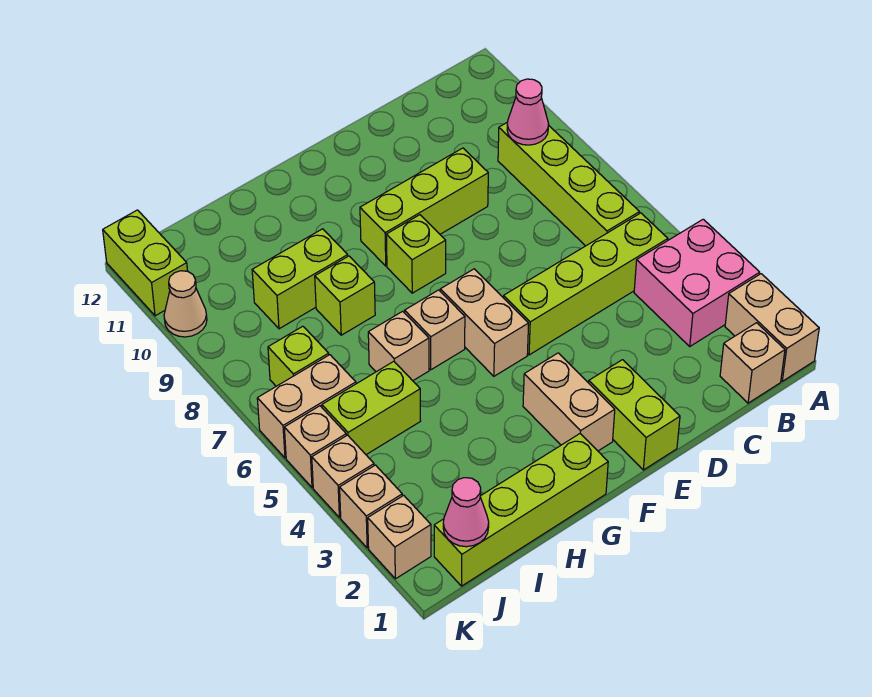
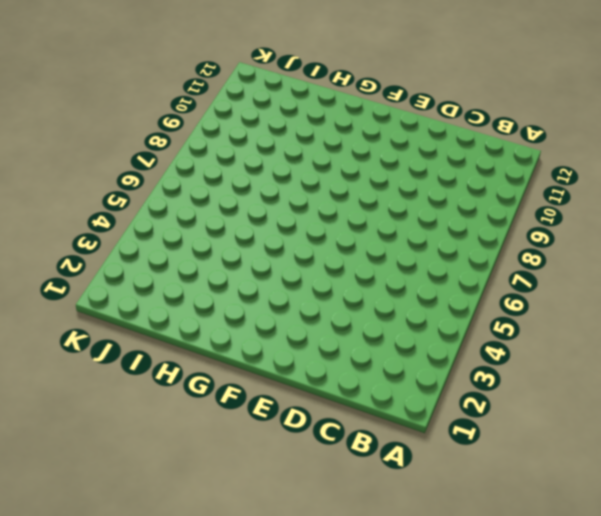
none -> tan brick A1:A2 level 1
none -> pink brick A3:B4 level 1
none -> tan brick B1 level 1

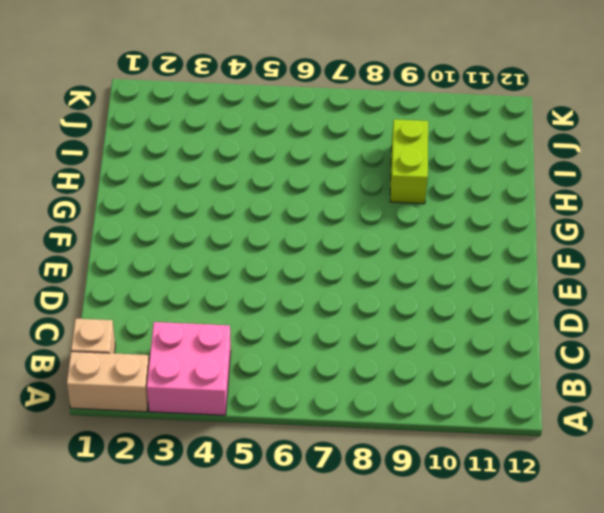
none -> lime brick B5:E5 level 1
none -> lime brick B6:B9 level 1
none -> lime brick D9:F9 level 1

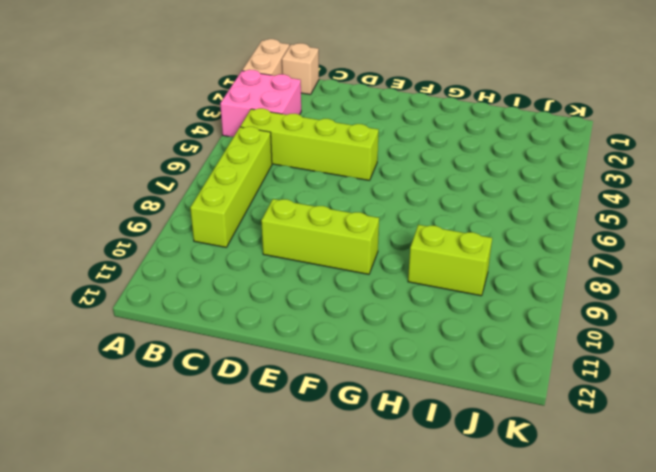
none -> lime brick E1:E2 level 1
none -> tan brick F2:F3 level 1
none -> tan brick F5:F6 level 1

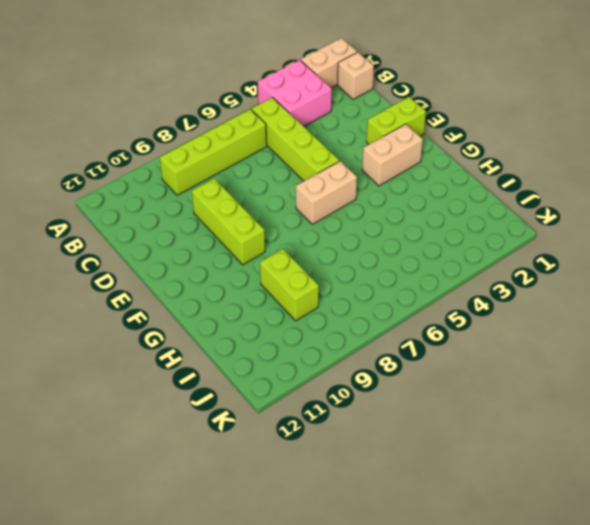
none -> lime brick F8 level 1
none -> lime brick G1:J1 level 1
none -> tan brick G6 level 1

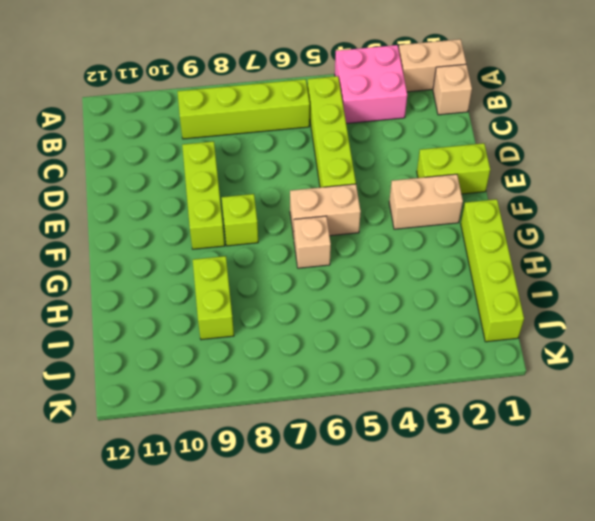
none -> tan brick H6 level 1
none -> lime brick H8 level 1
none -> lime brick I5:J5 level 1

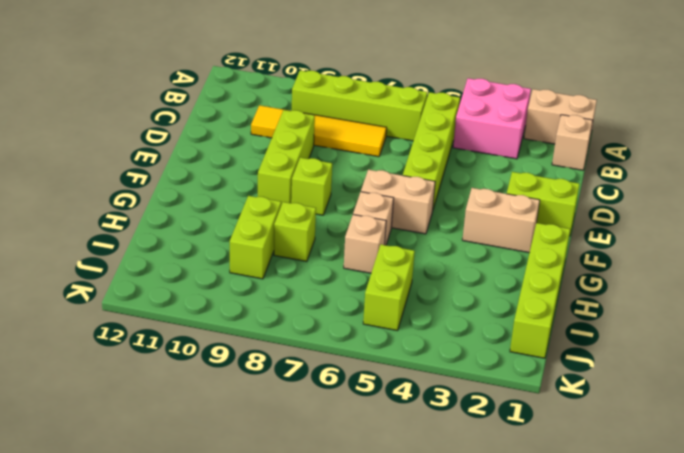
yellow tile C7:C10 level 1 -> none
none -> tan brick J6:K6 level 1
none -> lime brick J7 level 1
none -> tan brick K2 level 1

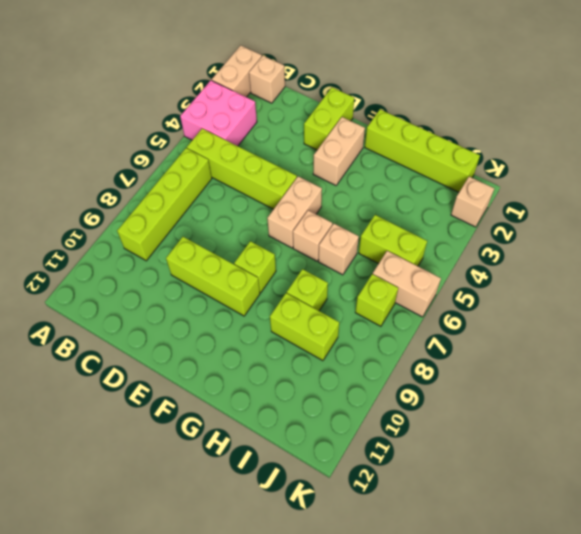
none -> tan brick K3 level 1
none -> tan brick K4 level 1
none -> tan brick K5 level 1

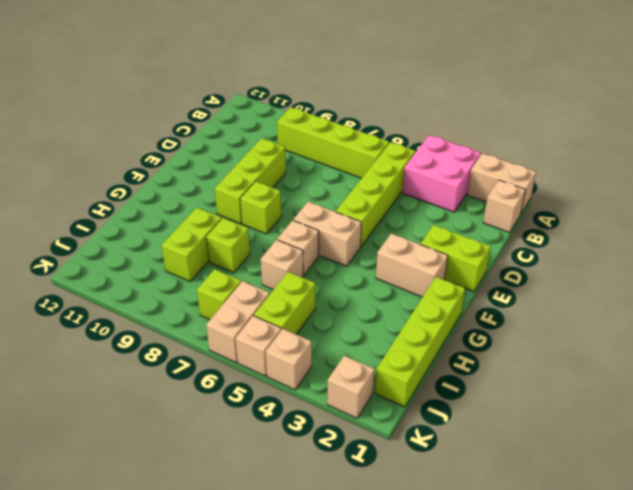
none -> tan brick K3 level 1
none -> tan cone K10 level 1
none -> lime brick K11:K12 level 1

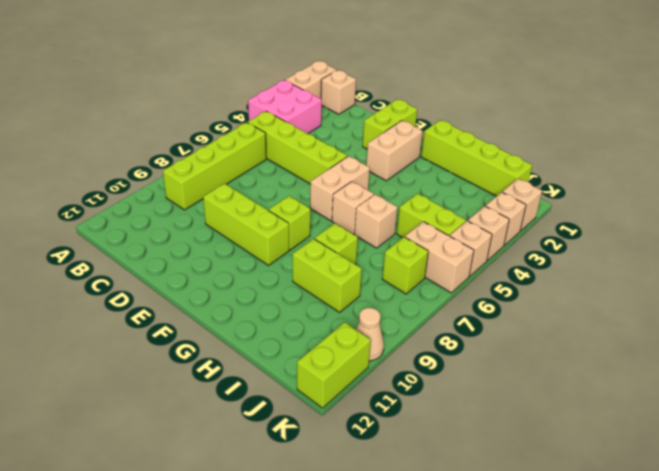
none -> pink cone B9 level 2
none -> pink cone J1 level 2

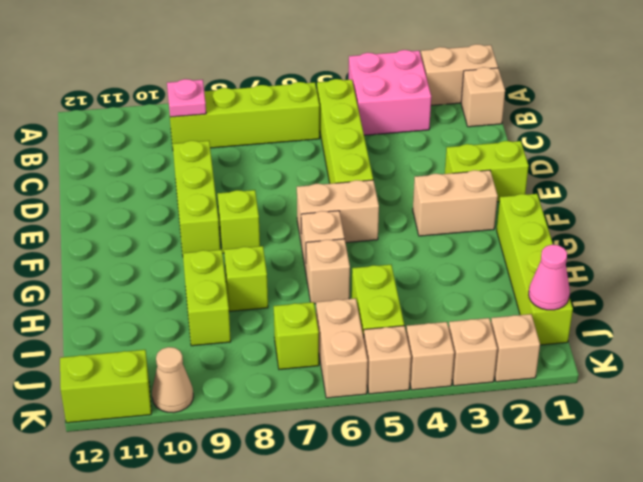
pink plate B9 level 2 -> pink cone B9 level 2

